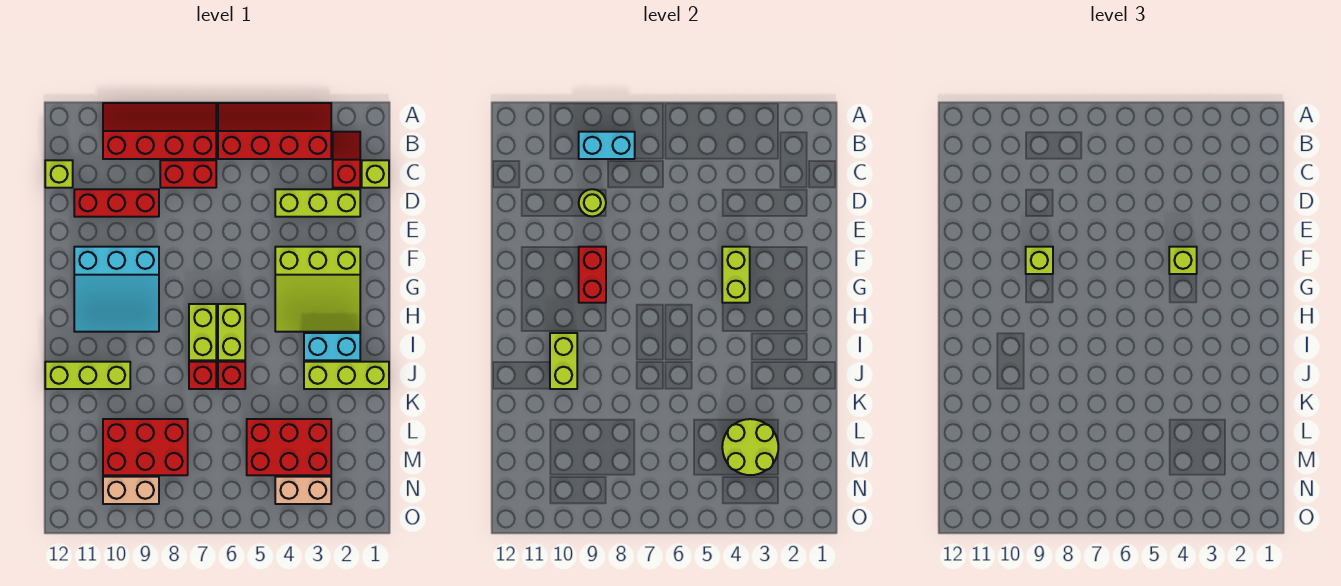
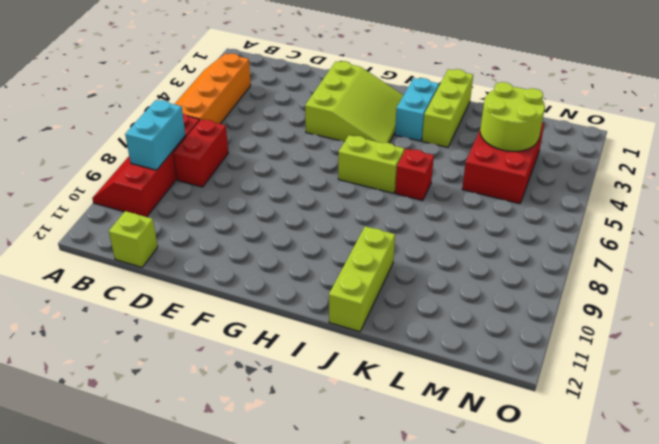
orange slope A3:B6 level 1 top B -> red slope A3:B6 level 1 top B
none -> red slope B2:C2 level 1 top C
none -> lime brick C1 level 1
none -> lime brick D2:D4 level 1

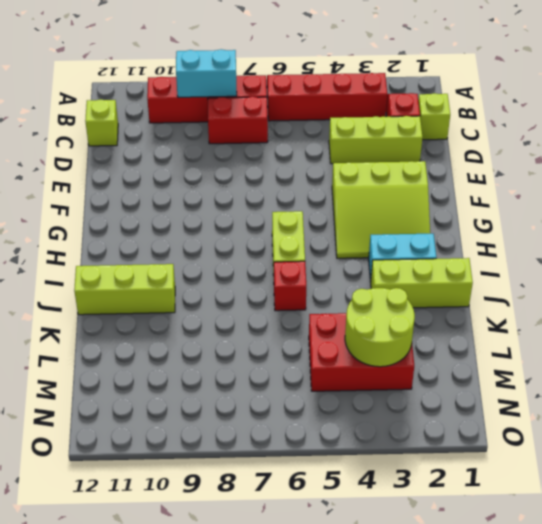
none -> red brick D9:D11 level 1
none -> cyan slope F9:H11 level 1 top F
none -> lime brick H7:I7 level 1

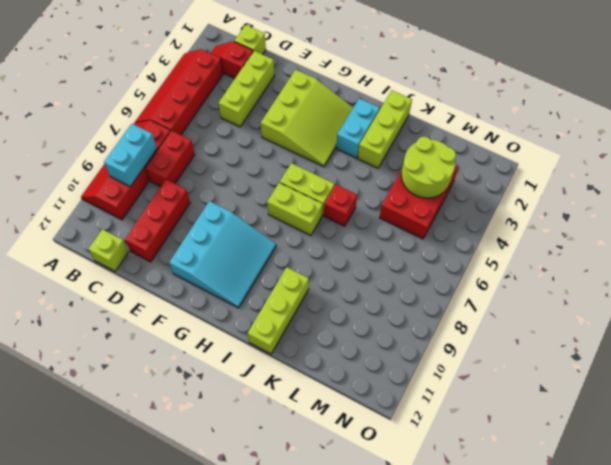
none -> red brick J7 level 1
none -> red brick L8:M10 level 1
none -> tan brick N3:N4 level 1

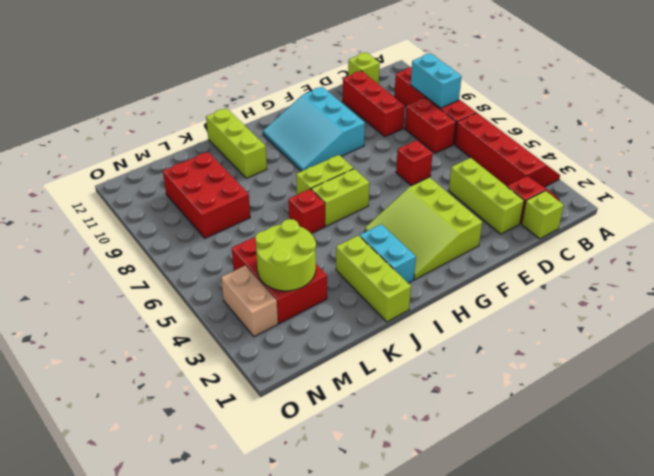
red brick E6 level 1 -> red brick J7 level 1
none -> tan brick N9:N10 level 1
none -> lime round brick D9 level 2
none -> lime brick F4:G4 level 2

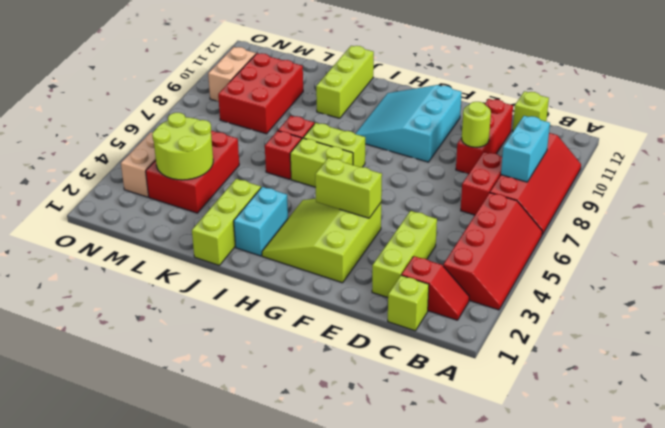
none -> red brick F9:G9 level 2
none -> lime brick I10:J10 level 2
none -> lime brick F4 level 3

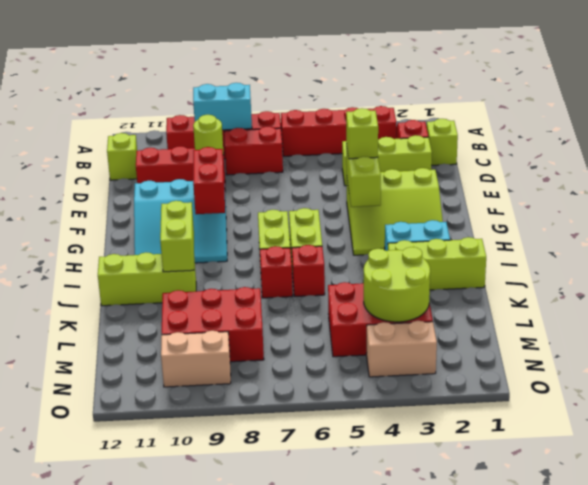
none -> lime brick F9 level 3

